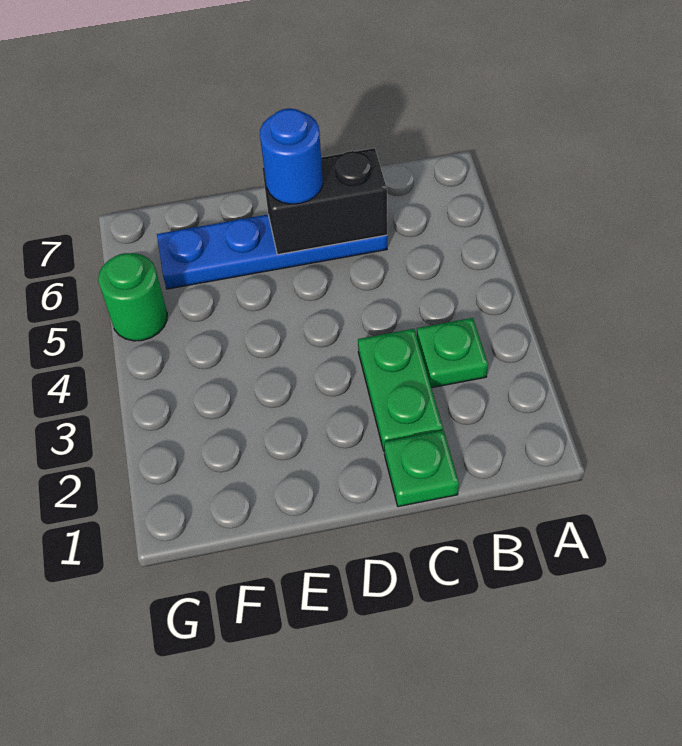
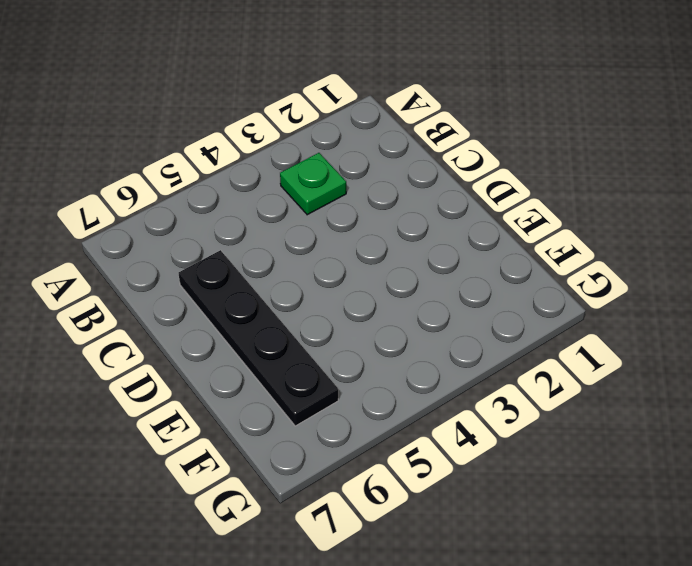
black plate C6:F6 level 1 -> blue plate C6:F6 level 1
none -> green plate C1 level 1
none -> green plate C2:C3 level 1

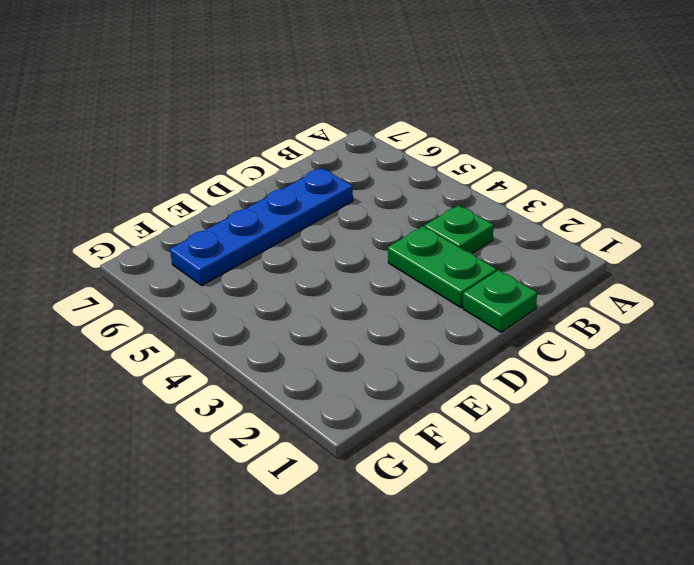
none -> green round brick G5 level 1
none -> black brick C6:D6 level 2

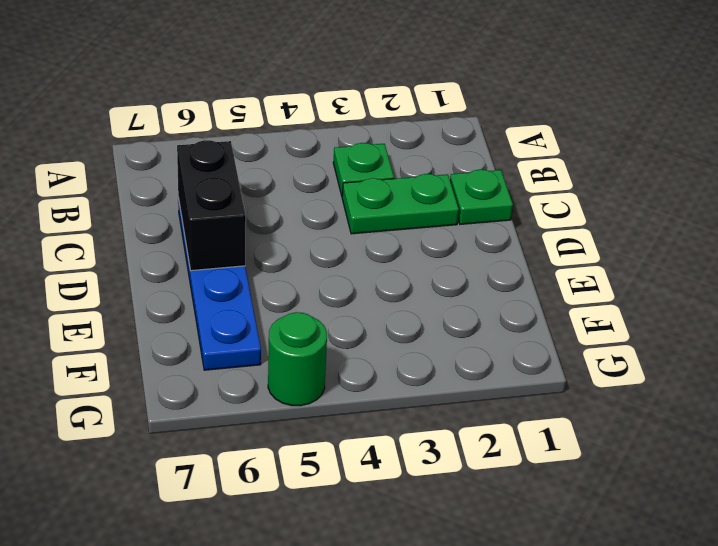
none -> blue round brick D6 level 3

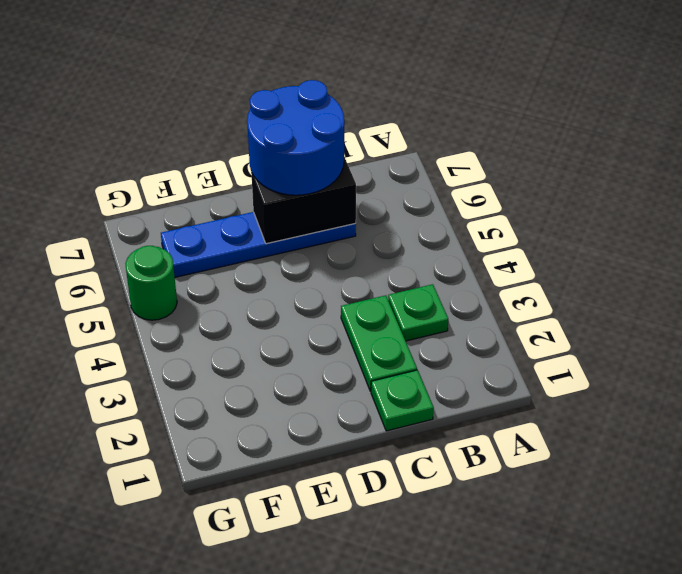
blue round brick C6:D7 level 3 -> blue round brick D6 level 3

